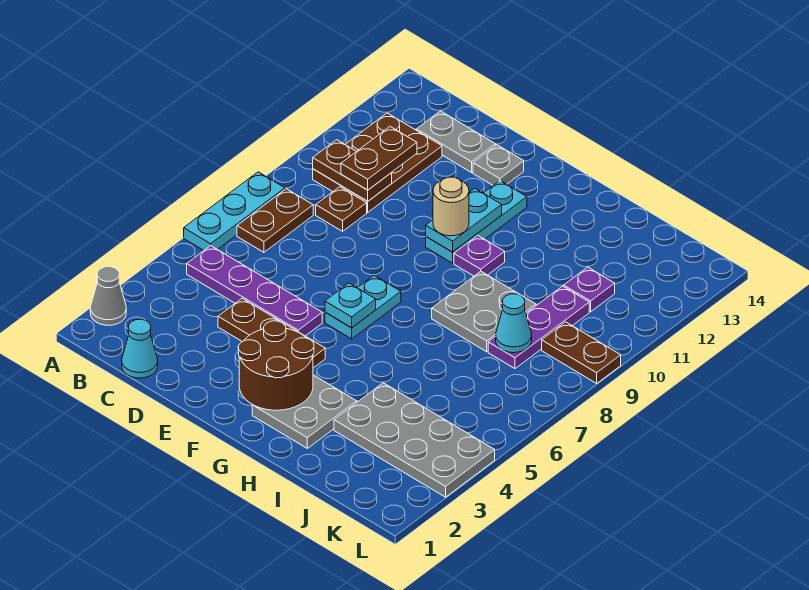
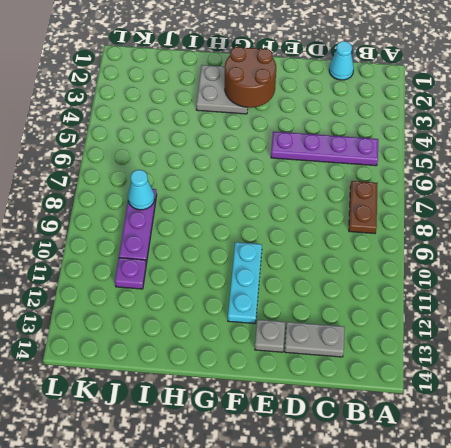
none -> grey cone A2 level 1
none -> cyan plate A6:A8 level 1
none -> brown plate B10:C12 level 1

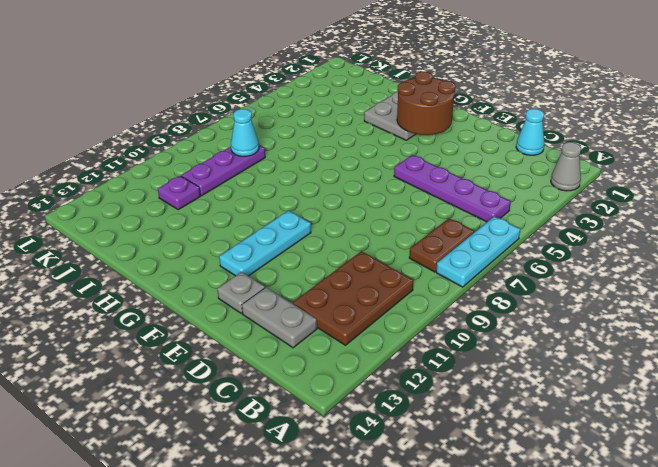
none -> brown plate C9 level 1
none -> brown plate D4:F4 level 1
none -> cyan plate F6:F7 level 1

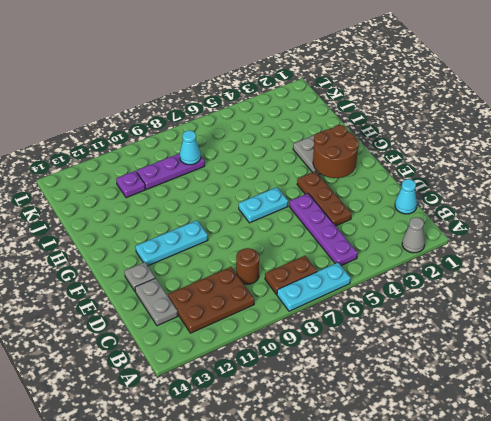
brown round brick C9 level 1 -> brown plate C9 level 1
none -> purple plate G10 level 1
none -> grey plate H8:I9 level 1
none -> grey plate I3:L4 level 1

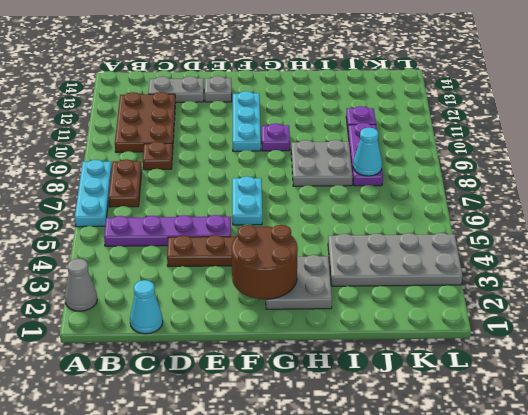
none -> brown plate K9:L9 level 1
none -> brown plate B10:C10 level 2
none -> cyan plate F6 level 2

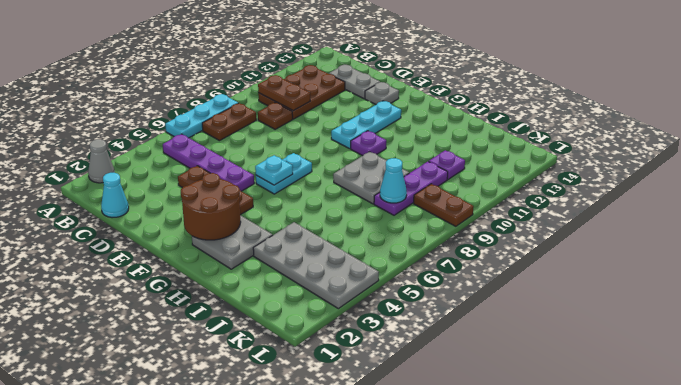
none -> cyan plate F10:F11 level 2
none -> brown plate C10:C11 level 3
none -> tan round brick F10 level 3

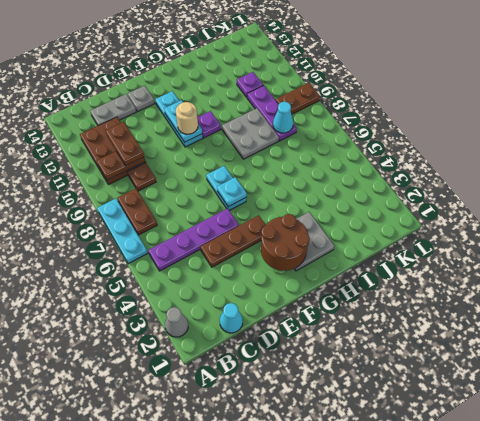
none -> grey plate I3:L4 level 1

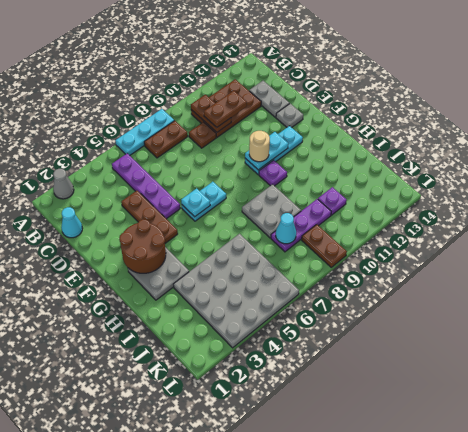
grey plate I3:L6 level 1 -> grey plate I3:L4 level 1

